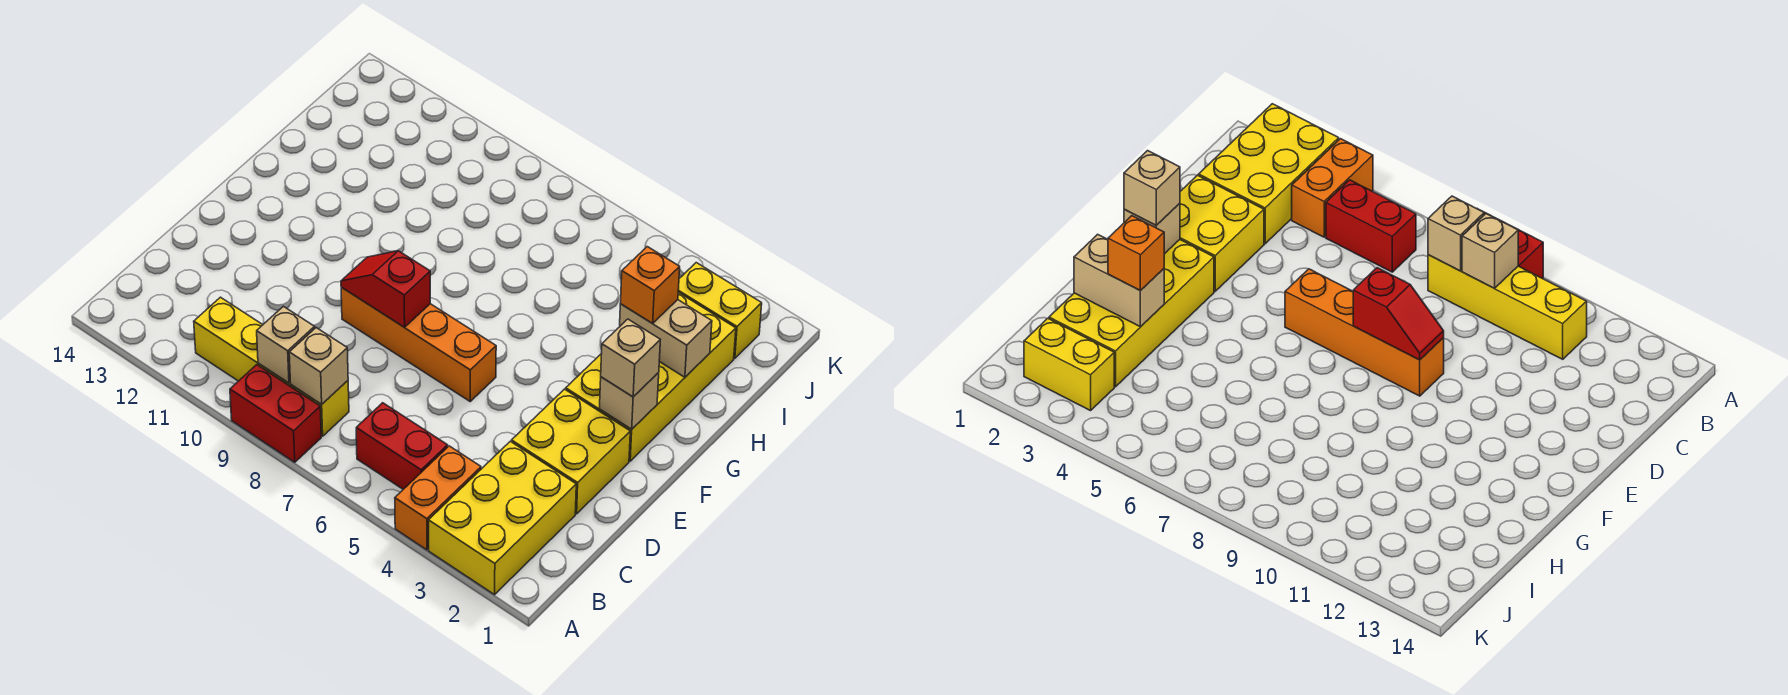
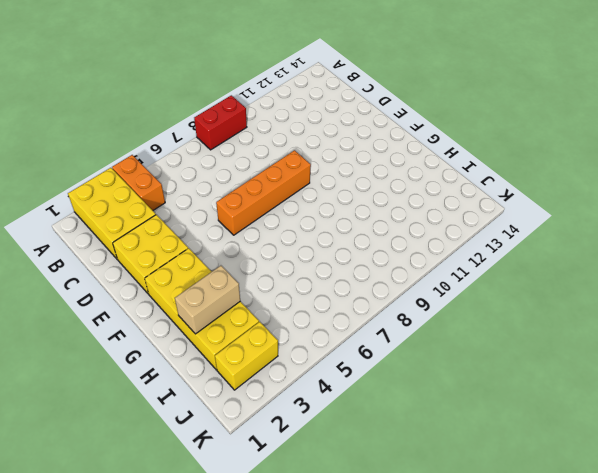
none -> red brick B5:B6 level 1
none -> yellow brick B8:B11 level 1
none -> tan brick B8 level 2

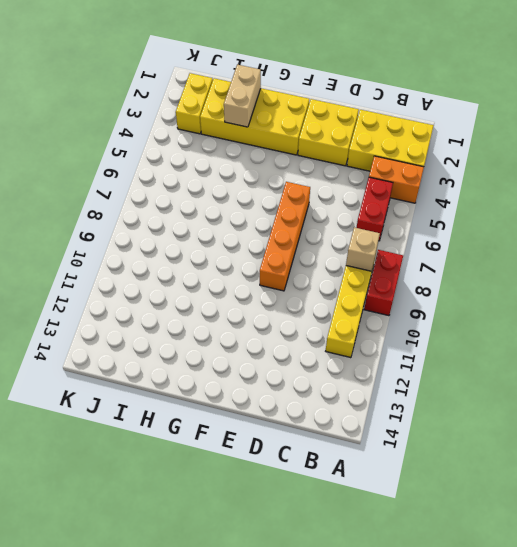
none -> tan brick B9 level 2
none -> red slope E8:E9 level 2 top 8
none -> tan brick F2 level 2

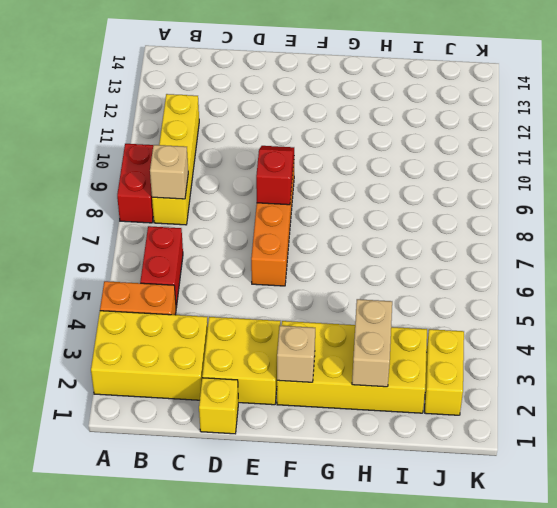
yellow brick D1 level 1 -> none
none -> tan brick B9 level 2
none -> tan brick F2 level 3
none -> orange brick H3 level 3

